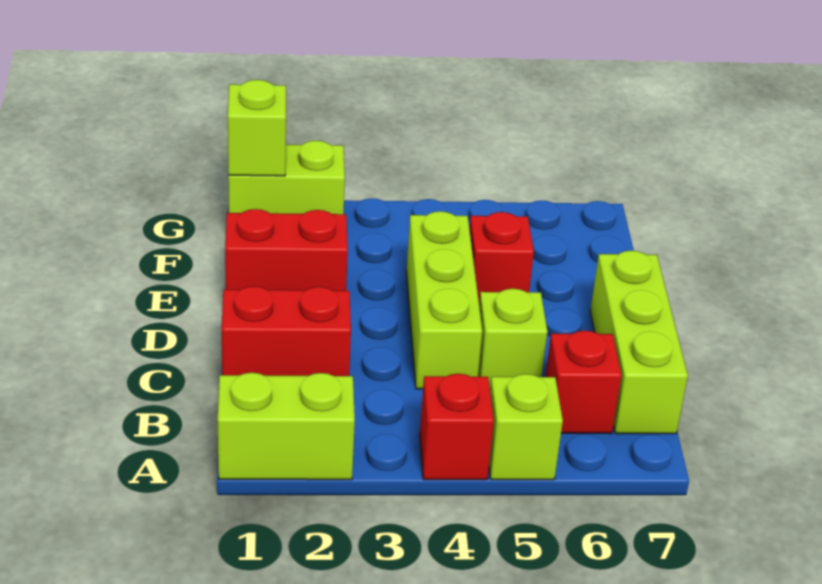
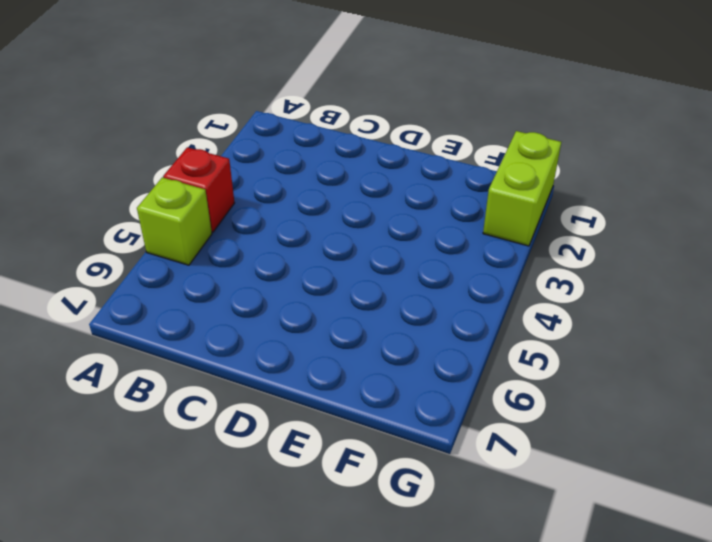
none -> lime brick A1:A2 level 1
none -> red brick B6 level 1
none -> lime brick B7:D7 level 1

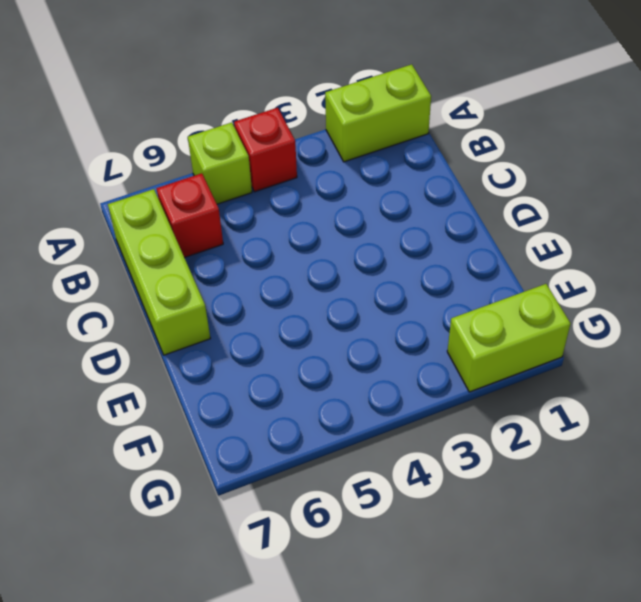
none -> red brick C1:C2 level 1
none -> lime brick C4:E4 level 1
none -> lime brick C5 level 1

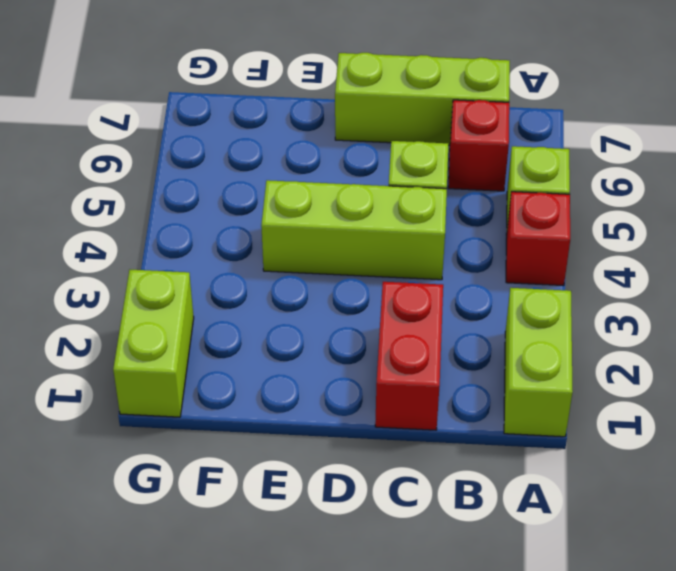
none -> red brick E1:E2 level 1
none -> red brick E5 level 1
none -> lime brick G1 level 2

